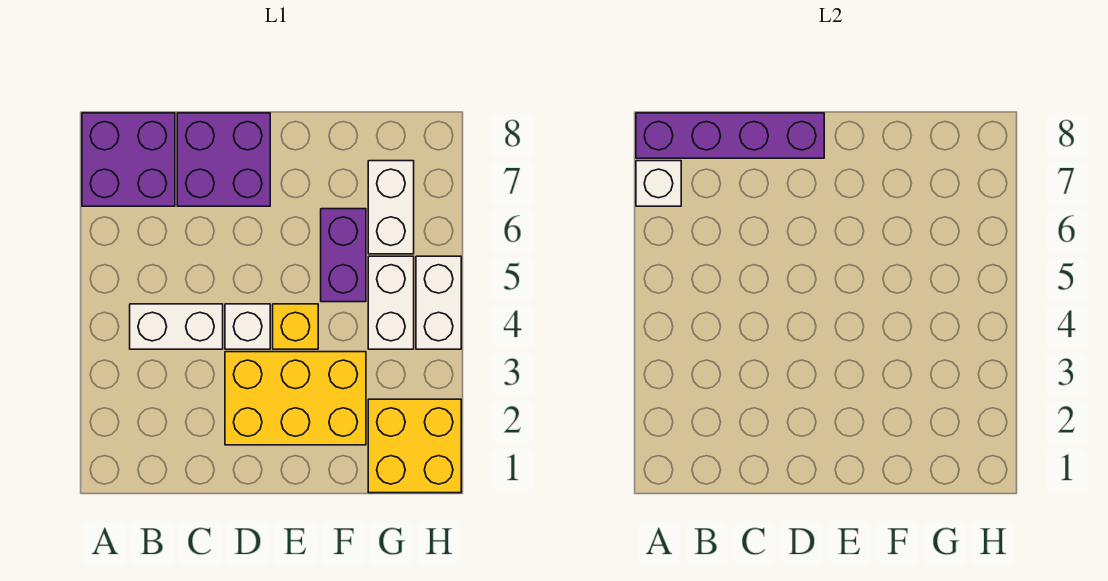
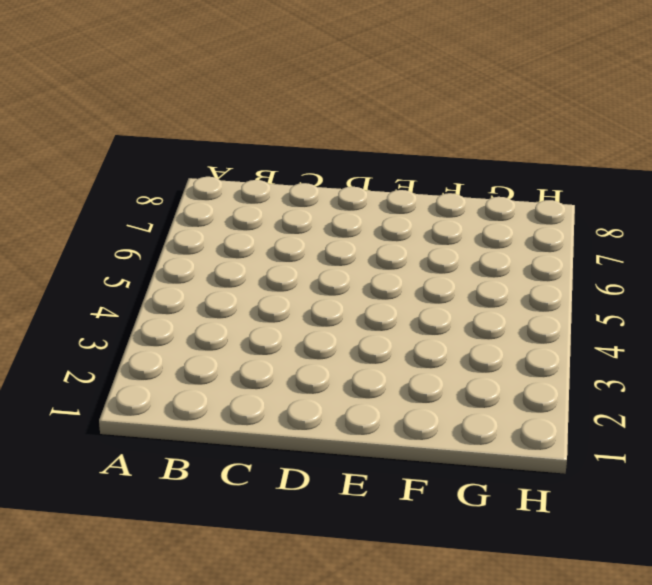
none -> purple brick A7:B8 level 1
none -> white brick B4:C4 level 1
none -> purple brick C7:D8 level 1

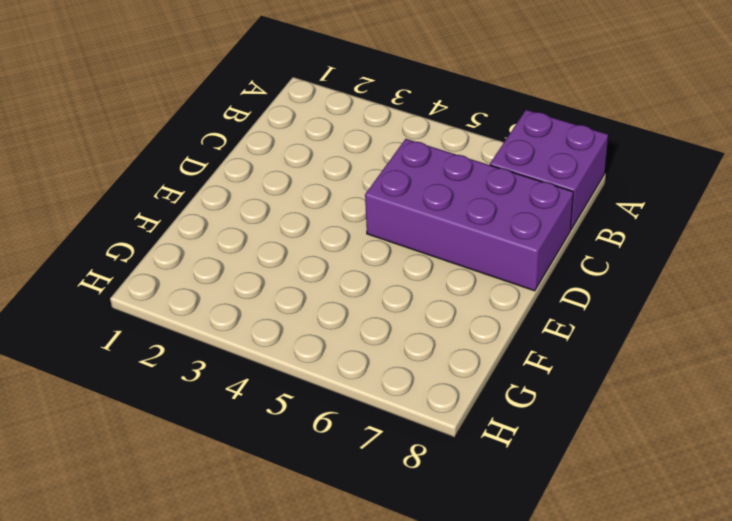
purple brick C5:D8 level 1 -> purple brick C7:D8 level 1
none -> white brick B4:C4 level 1
none -> yellow brick D2:F3 level 1
none -> white brick D4 level 1

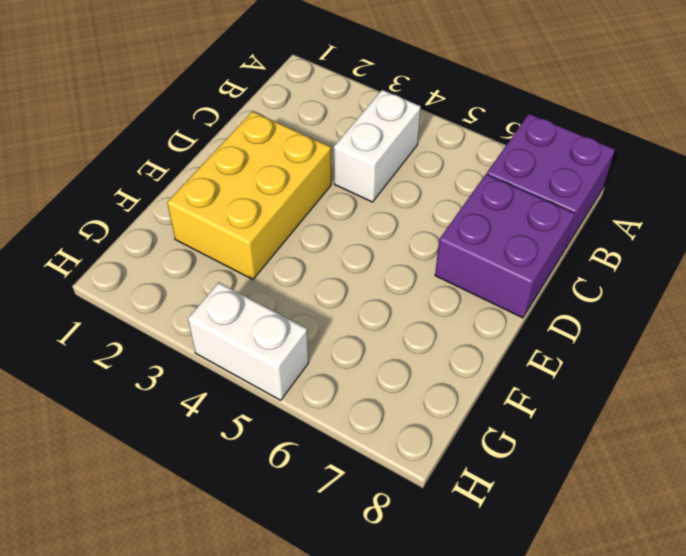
none -> white brick D4 level 1
none -> yellow brick E4 level 1
none -> purple brick F5:F6 level 1

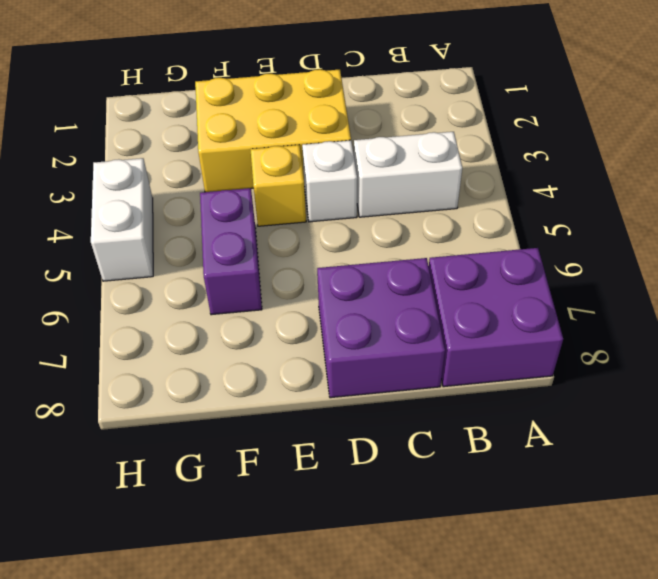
none -> yellow brick G1:H2 level 1
none -> white brick G4:G5 level 1
none -> white brick G6:G7 level 1

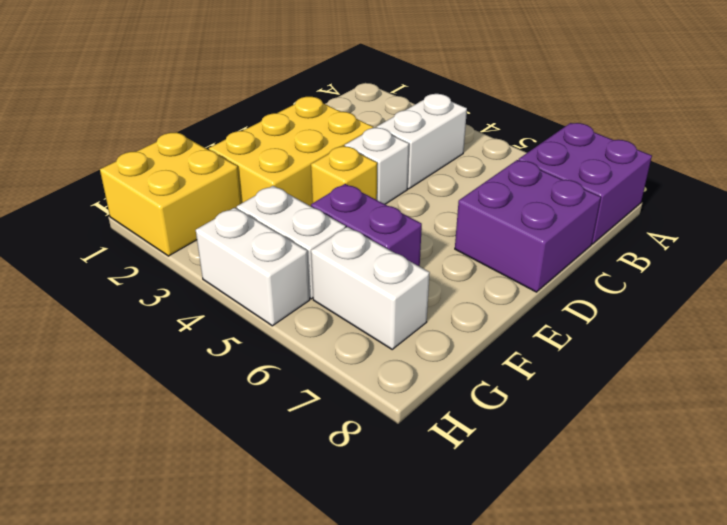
none -> white brick A7 level 2
none -> purple brick A8:D8 level 2

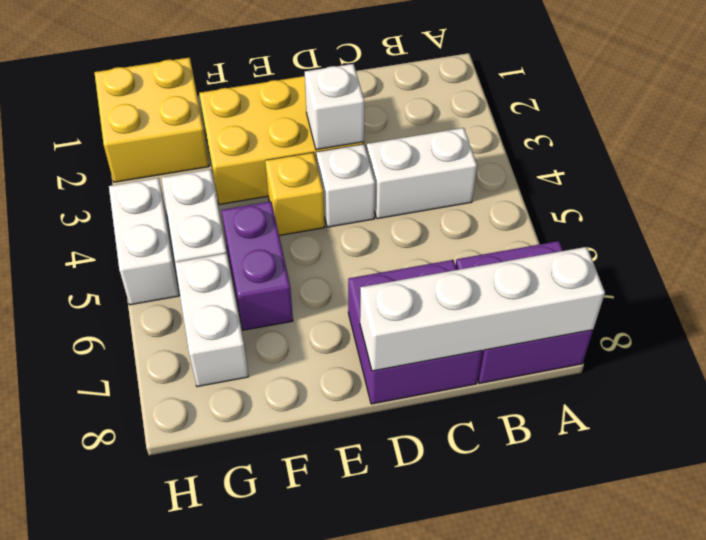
white brick A8:D8 level 2 -> purple brick A8:D8 level 2
white brick D3 level 2 -> white brick A7 level 2

